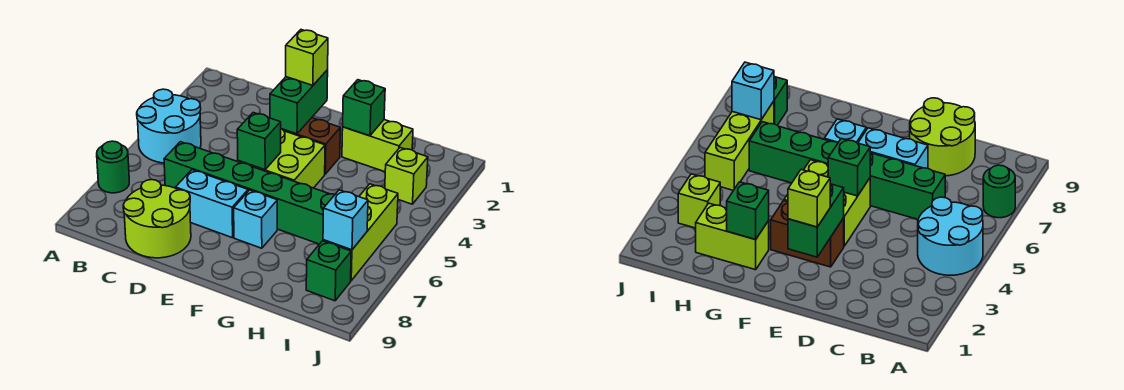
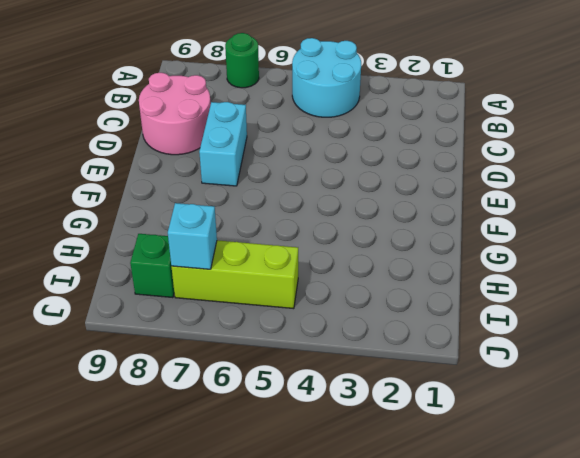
pink round brick C8:D9 level 1 -> lime round brick C8:D9 level 1
none -> green brick C6:H6 level 1
none -> brown brick E3:F3 level 1
none -> lime brick E4:F5 level 1

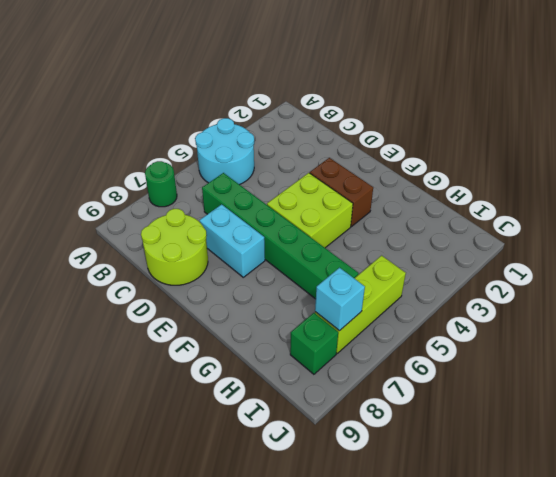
none -> cyan brick F7 level 1
none -> lime brick G2:H2 level 1
none -> lime brick I3 level 1

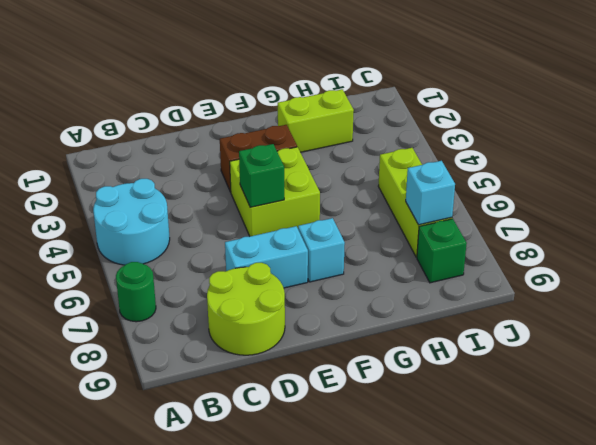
none -> green brick C6:H6 level 1
none -> lime brick I3 level 1
none -> green brick E2:E3 level 2

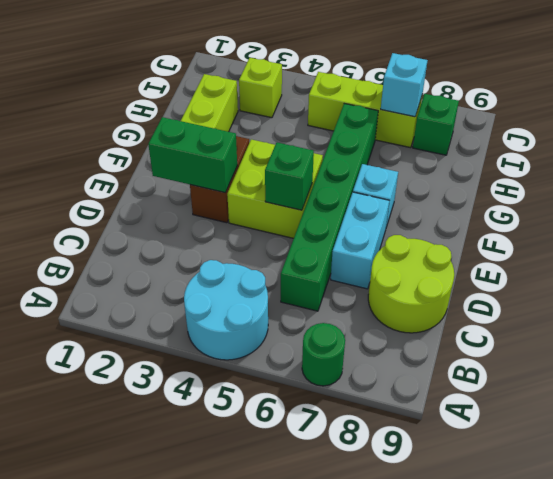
none -> green brick G2 level 2
none -> lime brick E2 level 3

